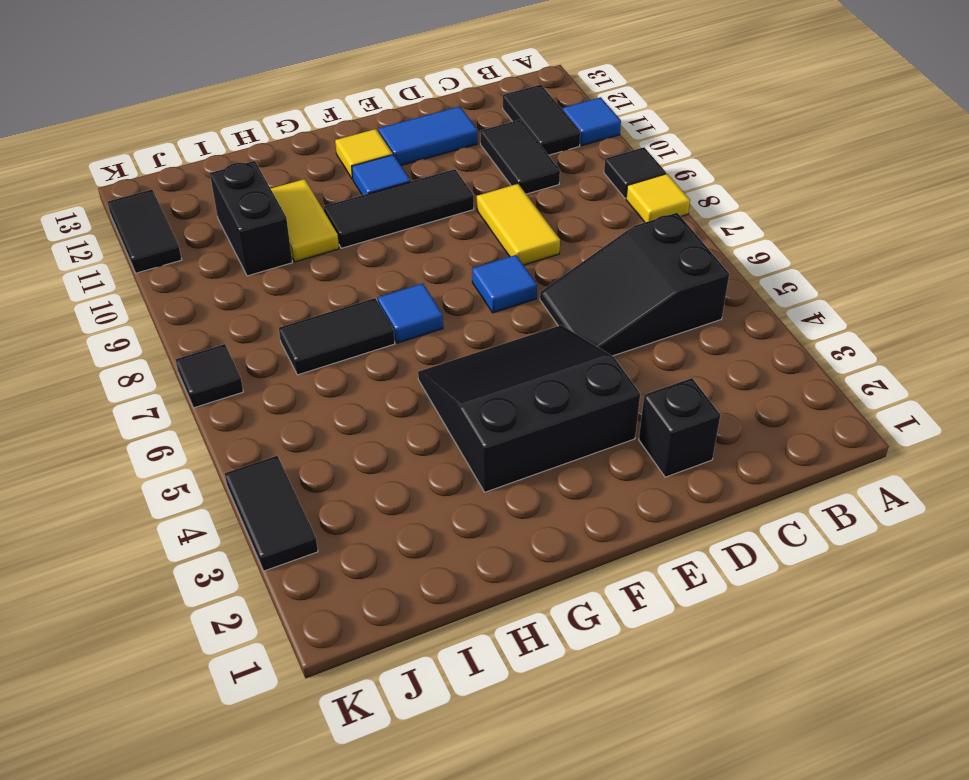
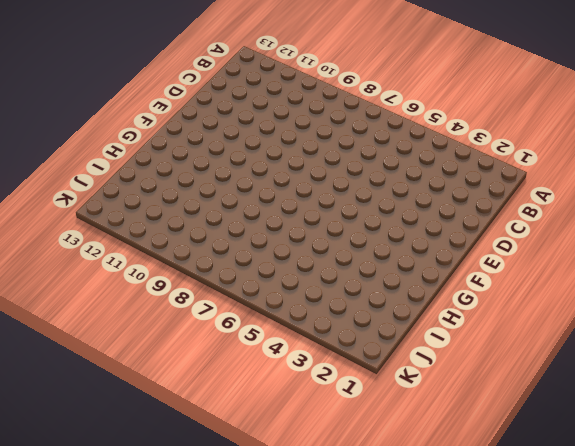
none -> yellow tile A8 level 1
none -> black tile A9 level 1
none -> blue tile A11 level 1

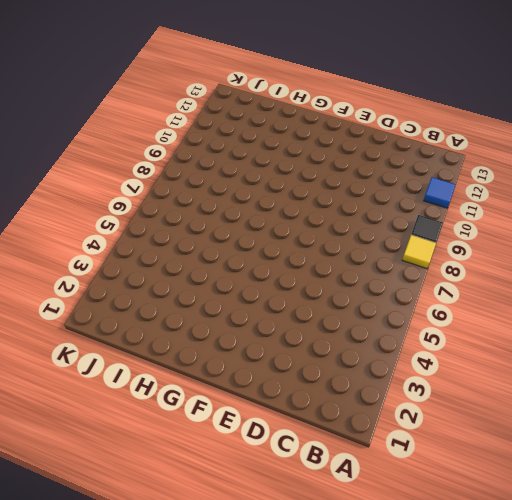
none -> black slope B5:D6 level 1 top B
none -> black tile B11:B12 level 1
none -> black tile C10:C11 level 1

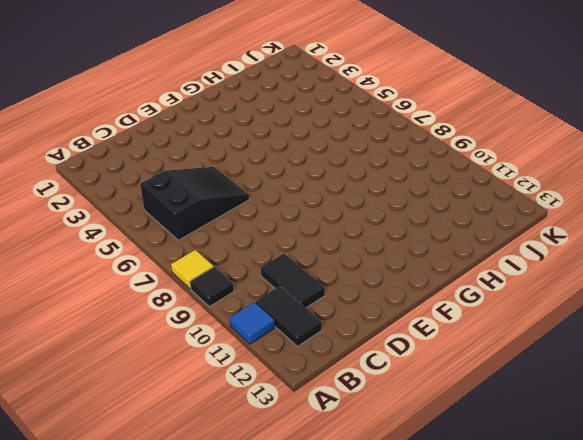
none -> black brick D2 level 1
none -> yellow tile D8:D9 level 1
none -> blue tile D12:E12 level 1

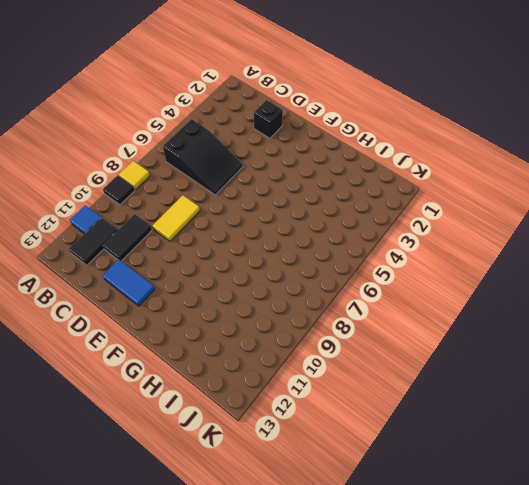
none -> black slope E3:G5 level 1 top 3
none -> blue tile E7 level 1
none -> black tile E10:G10 level 1

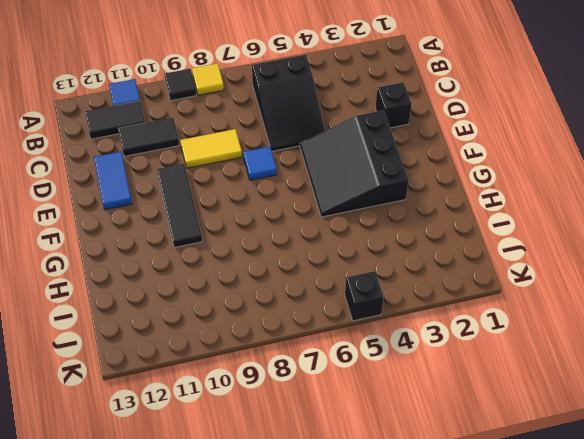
black brick K5 level 1 -> none
none -> blue tile F11 level 1
none -> yellow tile F12 level 1
none -> blue tile G7 level 1

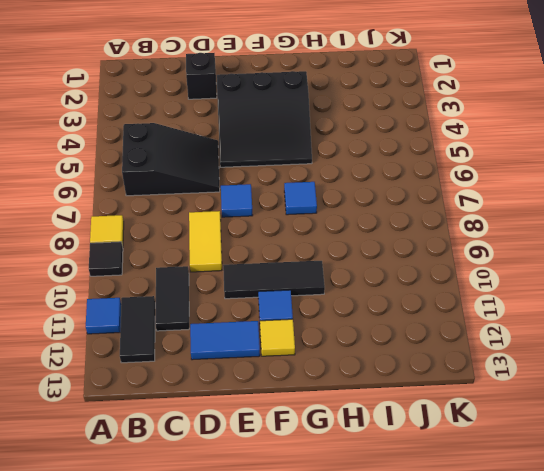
none -> black tile H7:I7 level 1
none -> yellow tile H10:H11 level 1
none -> black brick I10:I11 level 1

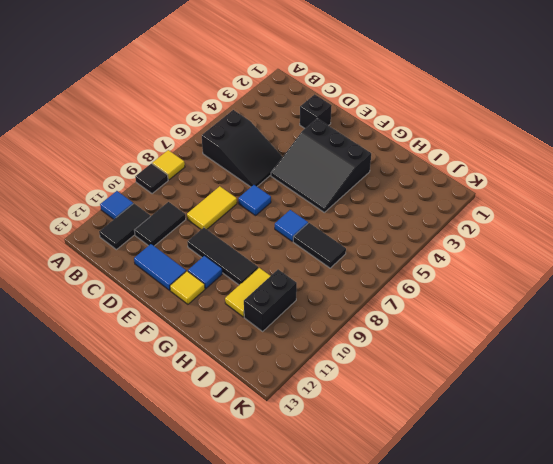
none -> black tile K3:K4 level 1
none -> black tile K7 level 1
none -> black tile K11:K12 level 1

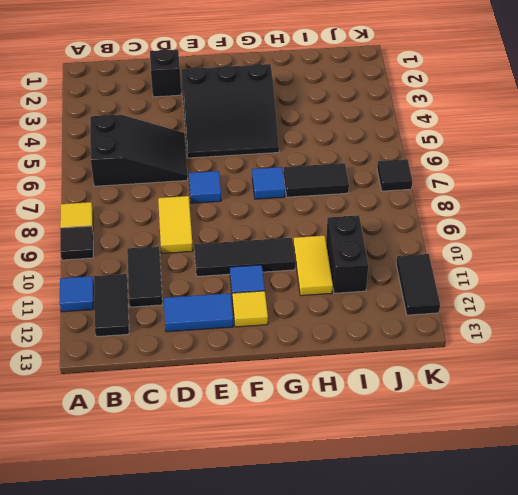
none -> black tile K3:K4 level 1

